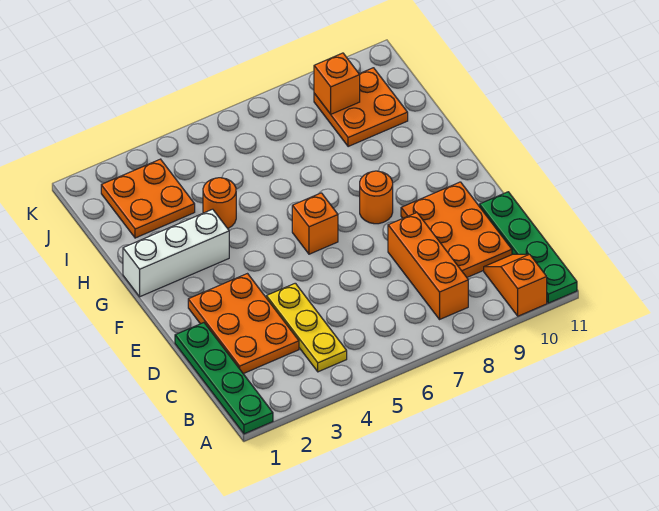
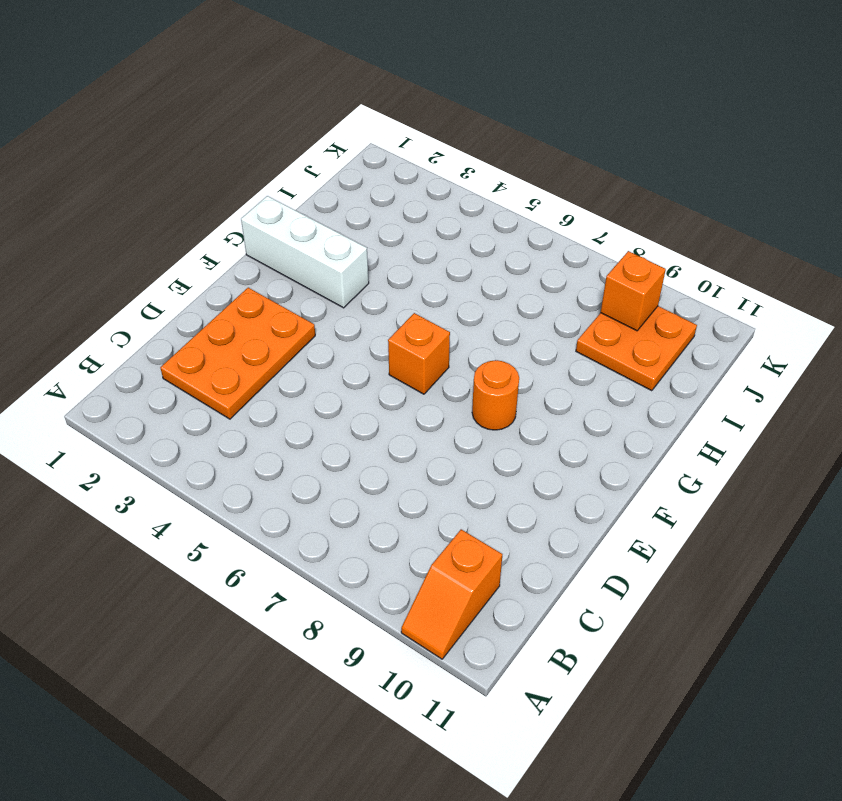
orange slope A10:B10 level 1 top B -> orange slope A10:B10 level 1 top A
none -> green plate A1:D1 level 1
none -> green plate A11:D11 level 1
none -> yellow plate B4:D4 level 1

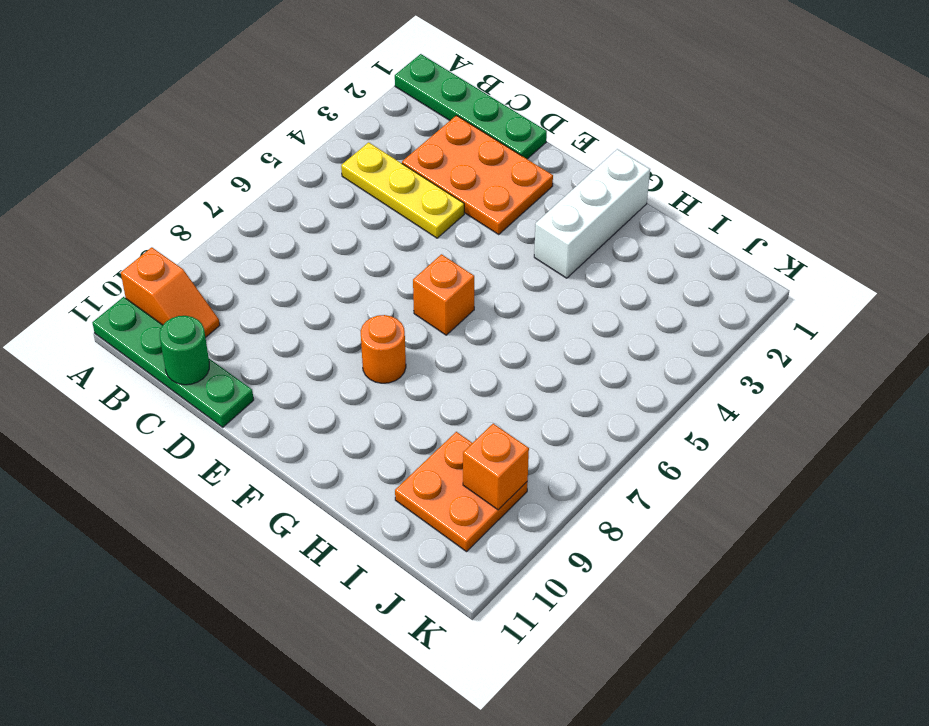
green round brick C11 level 2 -> none
none -> orange brick B8:D8 level 1
none -> orange plate C9:E10 level 1
none -> orange round brick H4 level 1

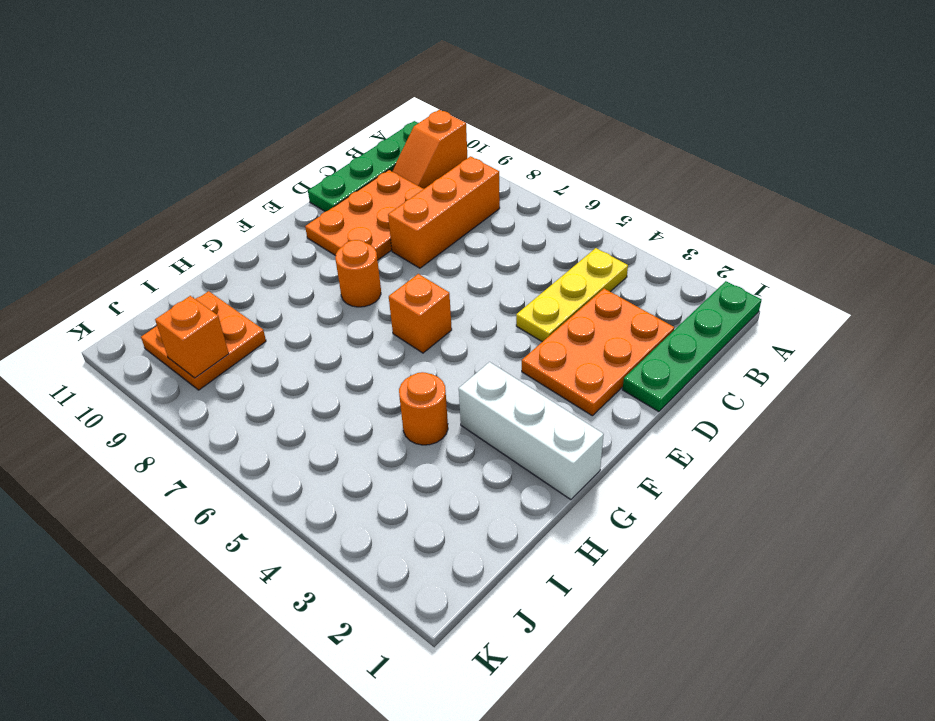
none -> orange plate I2:J3 level 1

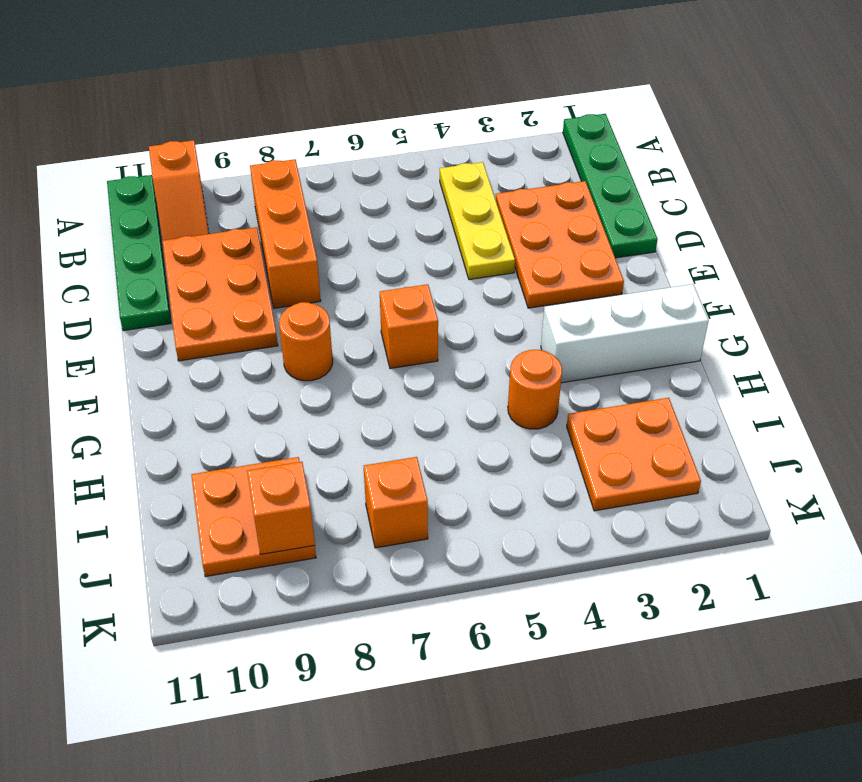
orange brick J7 level 1 -> none

